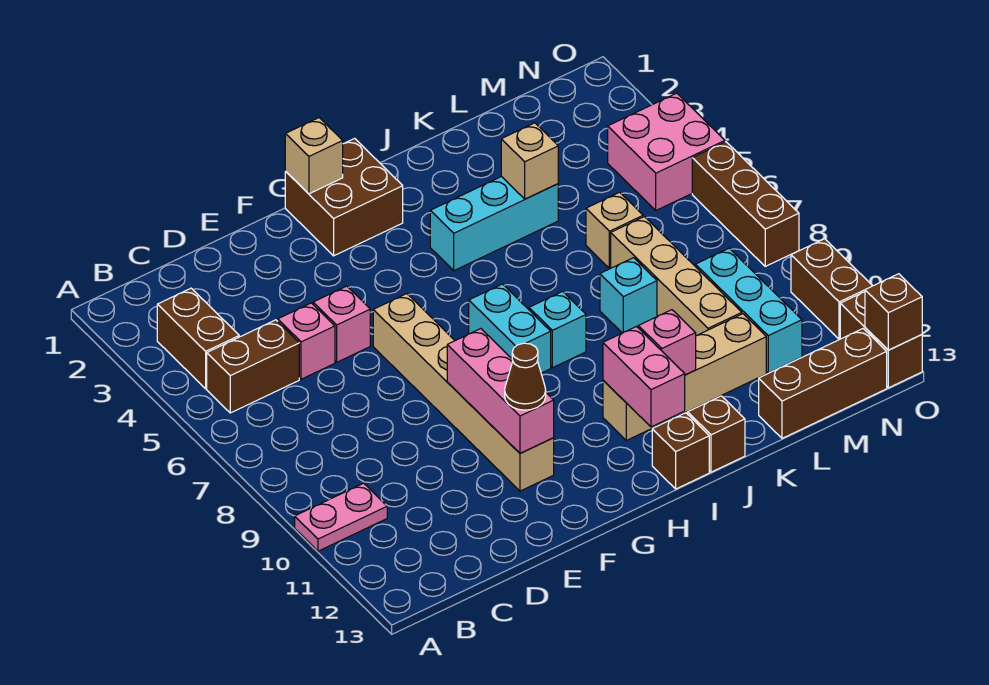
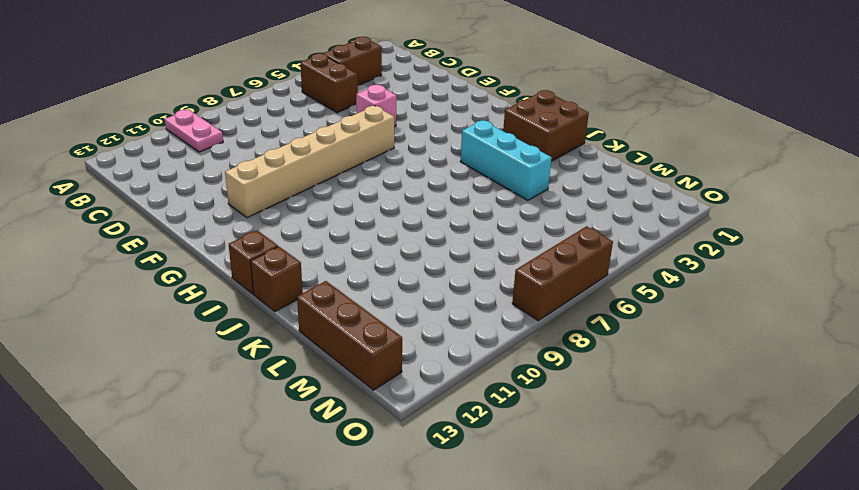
brown brick I1:J2 level 1 -> brown brick G1:H2 level 1
none -> pink brick D5 level 1
none -> cyan brick H7:H8 level 1
none -> cyan brick I8 level 1

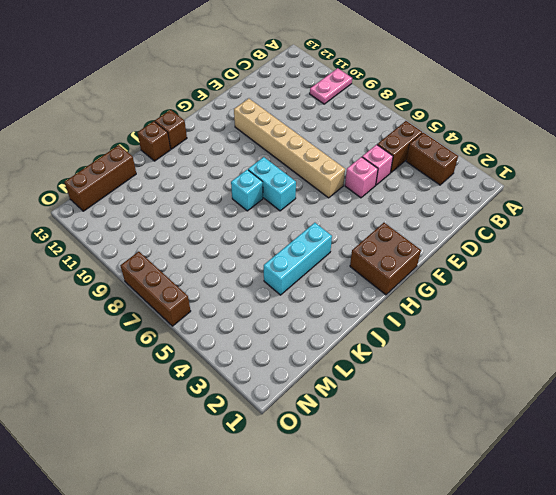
none -> tan brick I11:L11 level 1
none -> cyan brick K8 level 1
none -> tan brick L6 level 1

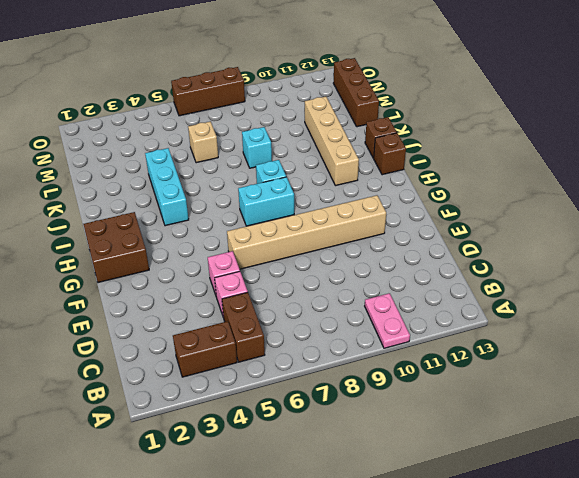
none -> tan brick L7:L10 level 1
none -> cyan brick M9:M11 level 1
none -> pink brick N4:O5 level 1

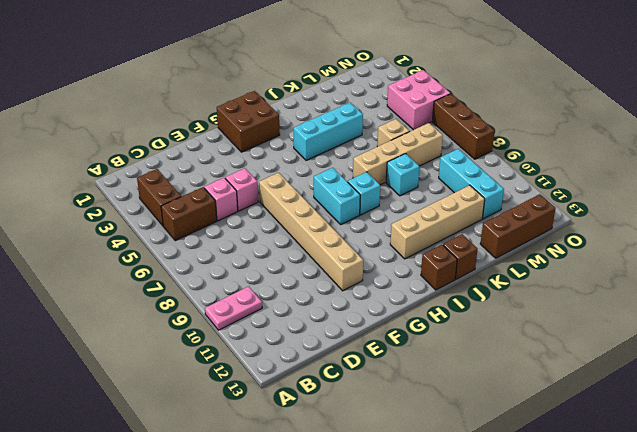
tan brick J7:M7 level 1 -> tan brick L7:L10 level 1
none -> brown brick O10:O11 level 1
none -> brown brick O12:O13 level 1
none -> pink brick F9:F11 level 2

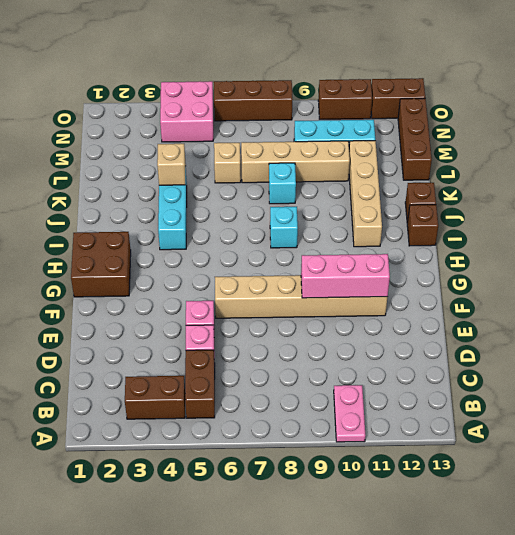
none -> cyan brick H7:H8 level 1
none -> tan brick G1 level 2
none -> pink brick I11:I12 level 2

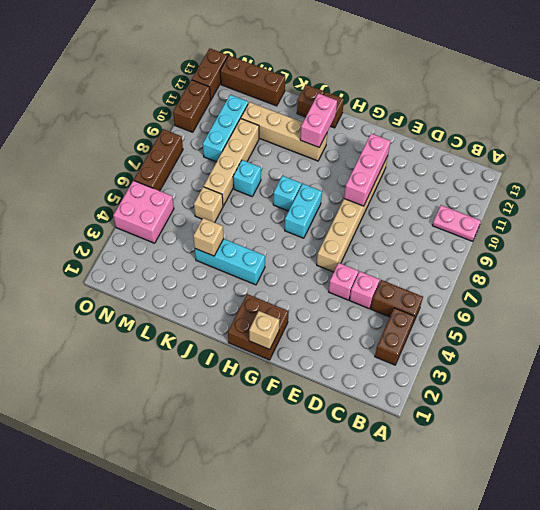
none -> pink brick J11 level 2
none -> brown brick O13 level 2
none -> brown cone F11 level 3

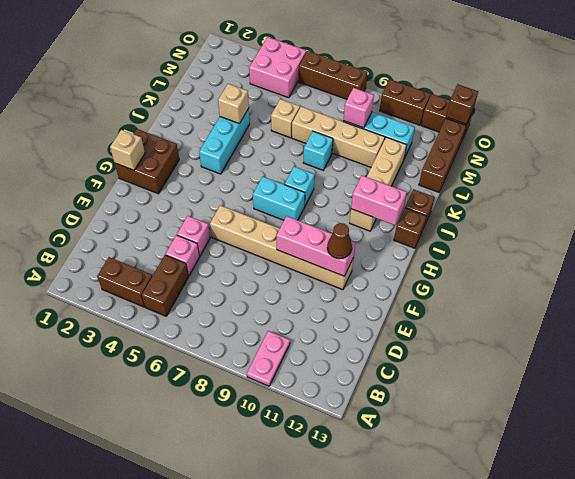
pink brick M9 level 2 -> pink brick J11 level 2

